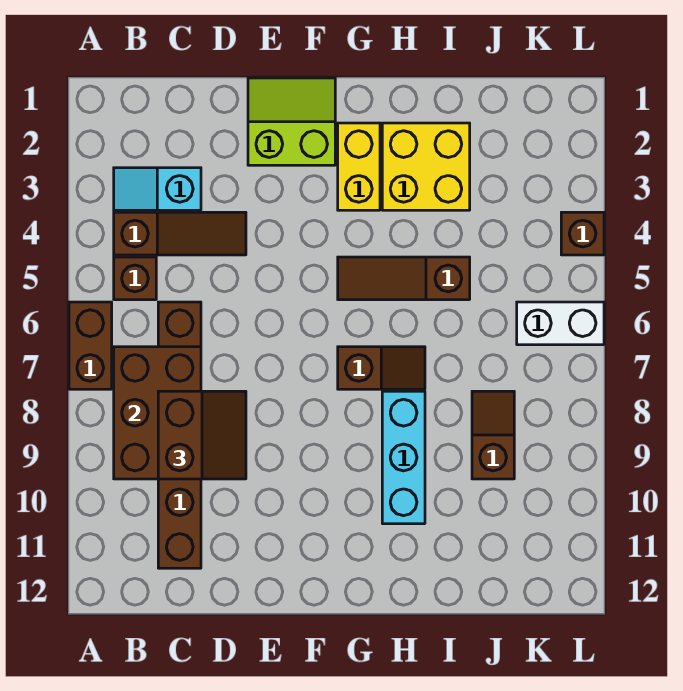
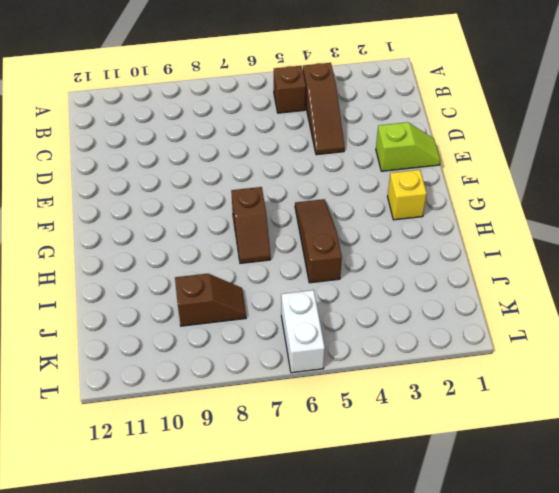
lime slope E1:E2 level 1 top 2 -> lime slope E1:F2 level 1 top 2
yellow brick G2 level 1 -> yellow brick G2:G3 level 1
none -> brown brick A6:A7 level 1
none -> cyan slope B3:C3 level 1 top C
none -> brown brick C6:C11 level 1

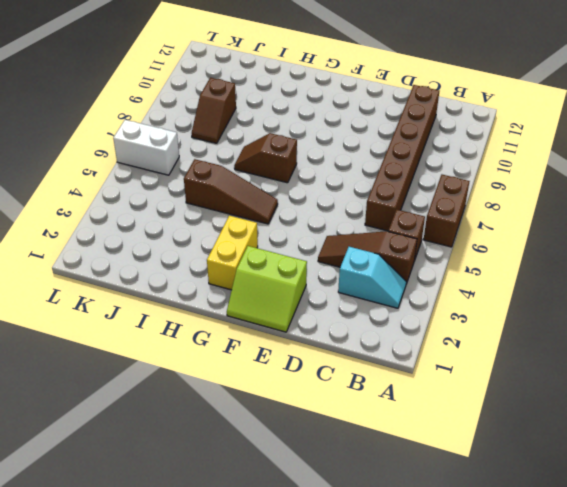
none -> yellow brick H2:I3 level 1
none -> cyan brick H8:H10 level 1
none -> brown brick L4 level 1

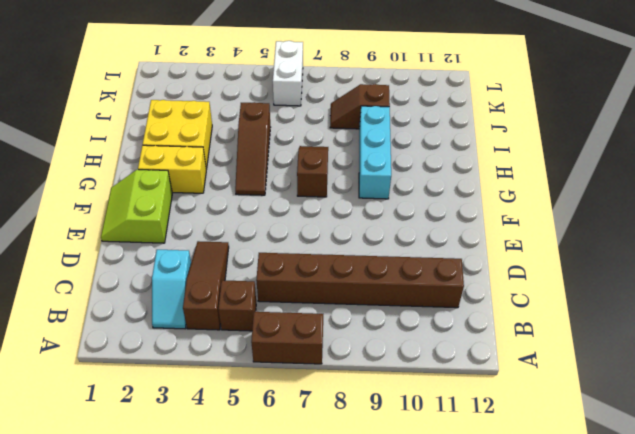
cyan brick G9:I9 level 1 -> cyan brick H8:H10 level 1
none -> brown brick L4 level 1
none -> brown brick B7:C9 level 2
none -> brown slope C8:D9 level 3 top C

